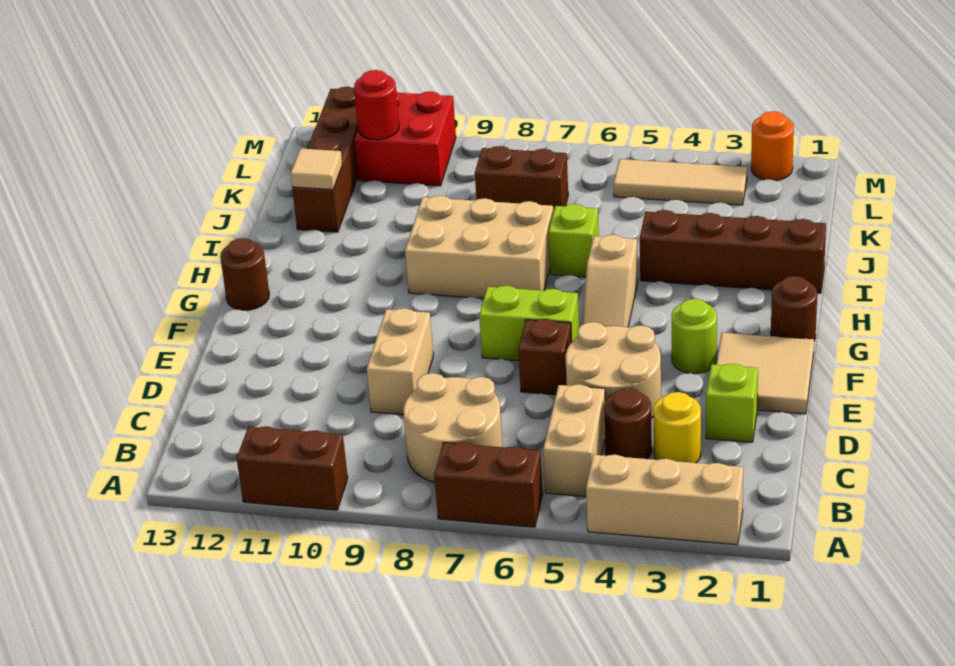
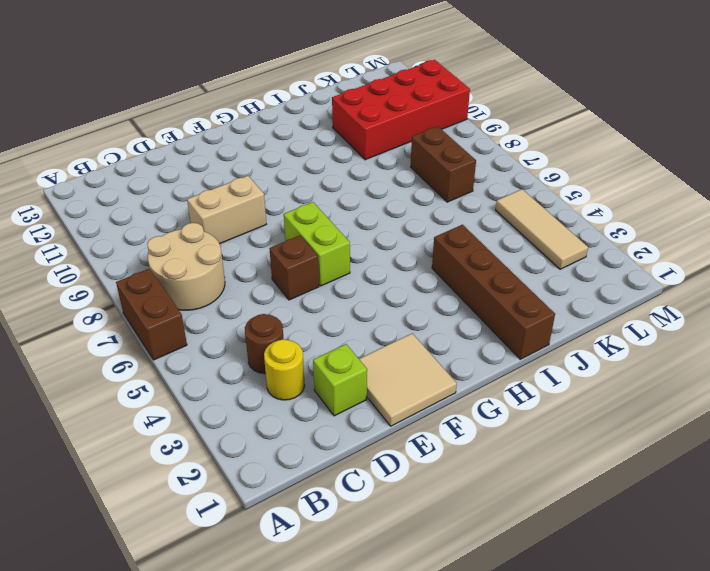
red brick J10:M11 level 1 -> red brick L10:M11 level 1
none -> tan brick A2:A4 level 1
none -> brown brick A10:A11 level 1
none -> tan brick B5:C5 level 1

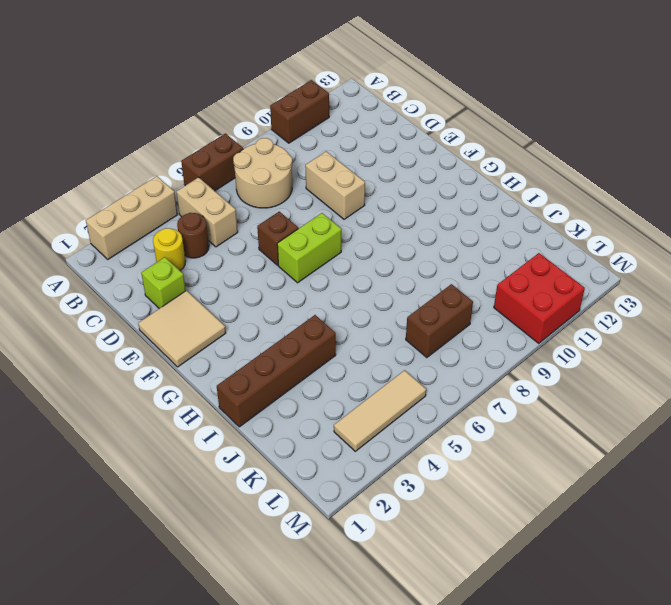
none -> tan round brick D4:E5 level 1
none -> lime round brick F3 level 1
none -> brown round brick G1 level 1

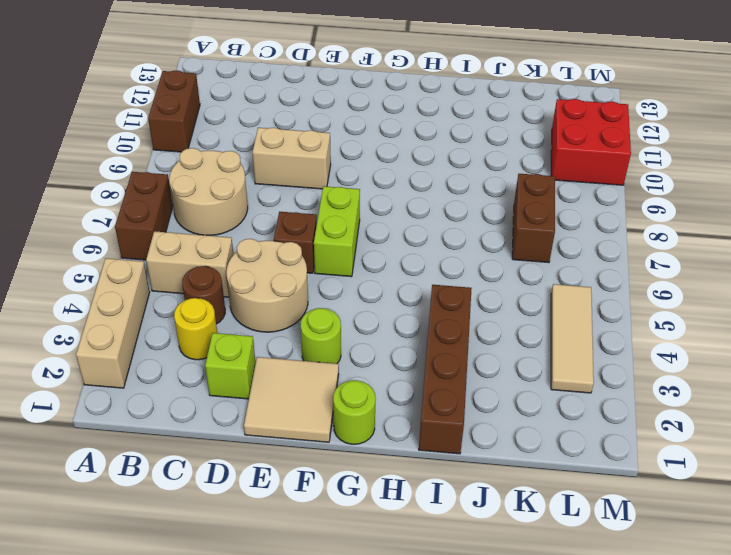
lime round brick G1 level 1 -> brown round brick G1 level 1
none -> tan slope G5:H5 level 1 top H
none -> brown round brick G13 level 1
none -> tan brick H7:I9 level 1

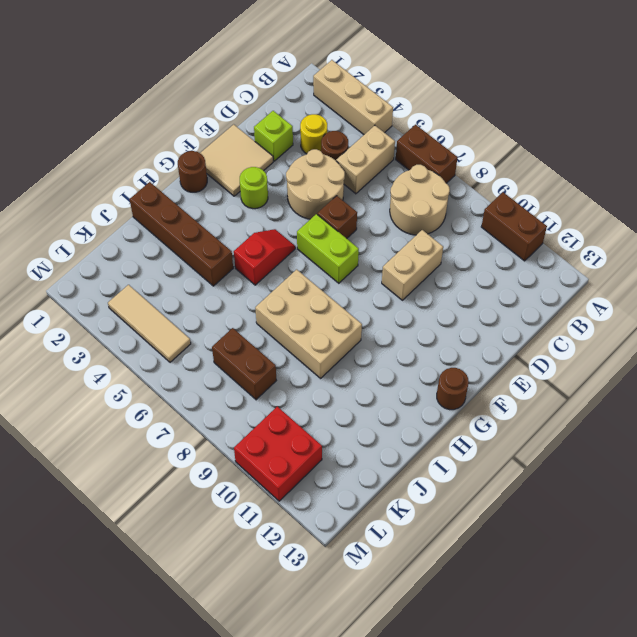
red slope G5:H5 level 1 top H -> tan slope G5:H5 level 1 top H
none -> lime brick I6 level 1
none -> brown brick J12:M12 level 1
none -> orange round brick M2 level 1

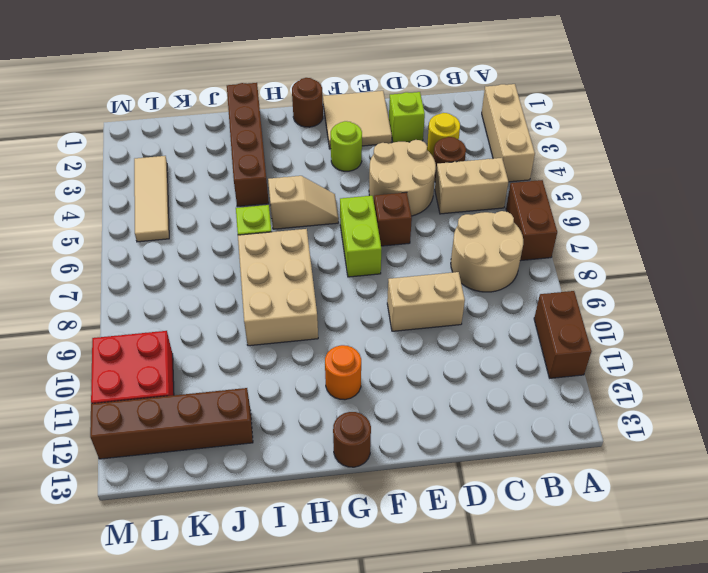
orange round brick G11 level 1 -> orange round brick M2 level 1
none -> brown brick K7:K8 level 1
none -> tan tile J12 level 2
none -> red round brick L11 level 2

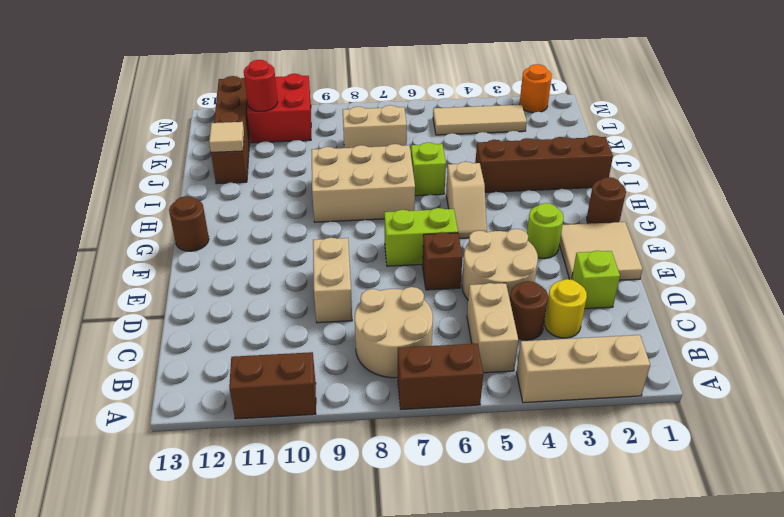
tan brick K7:K8 level 1 -> brown brick K7:K8 level 1

